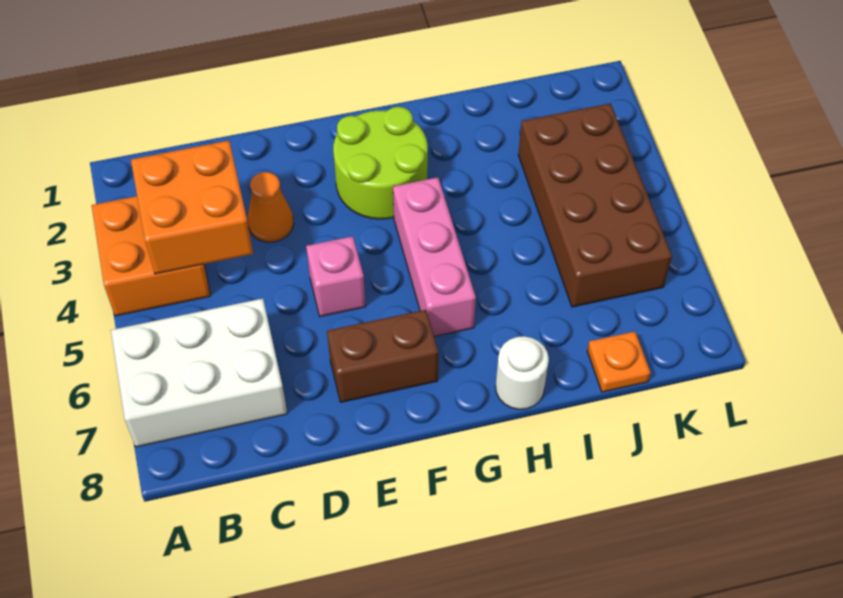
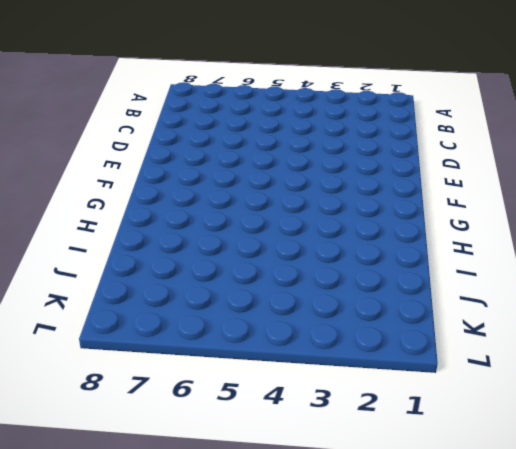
none -> orange brick A3:B4 level 1
none -> white brick A6:C7 level 1

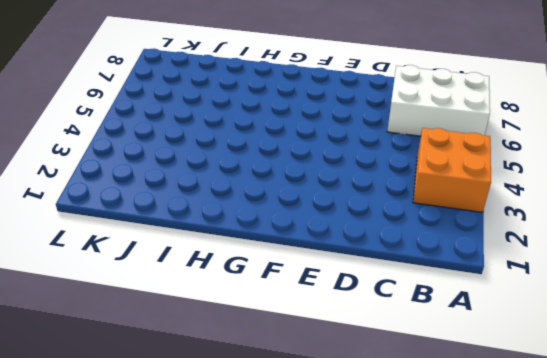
none -> orange cone D3 level 1
none -> pink brick E5 level 1

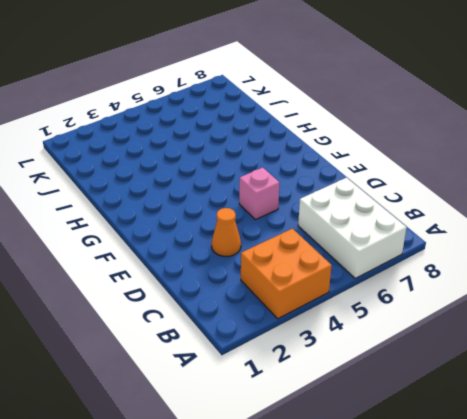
none -> brown brick E7:F7 level 1
none -> lime round brick F2:G3 level 1

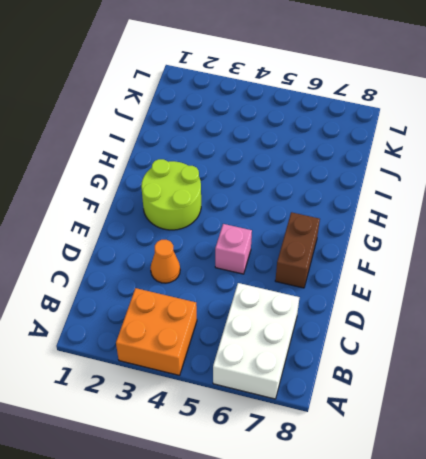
none -> pink brick G4:G6 level 1
none -> white round brick H8 level 1

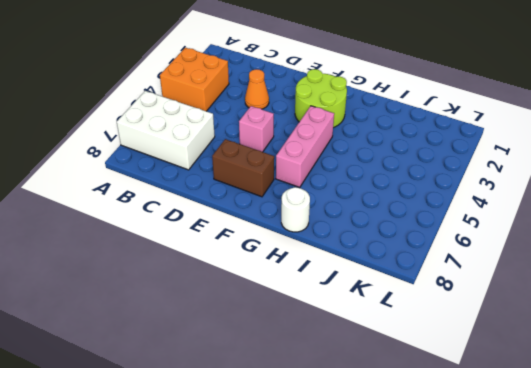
none -> brown brick J3:K6 level 1
none -> orange plate J8 level 1

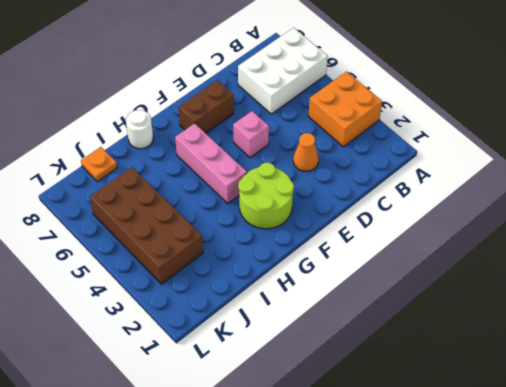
none -> orange brick B3:C4 level 2

